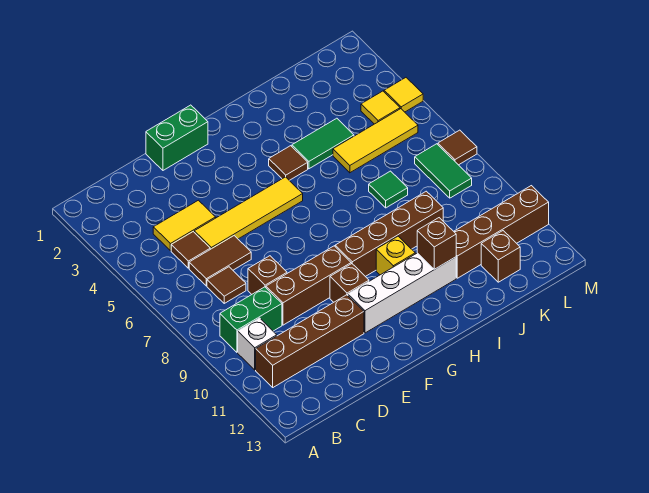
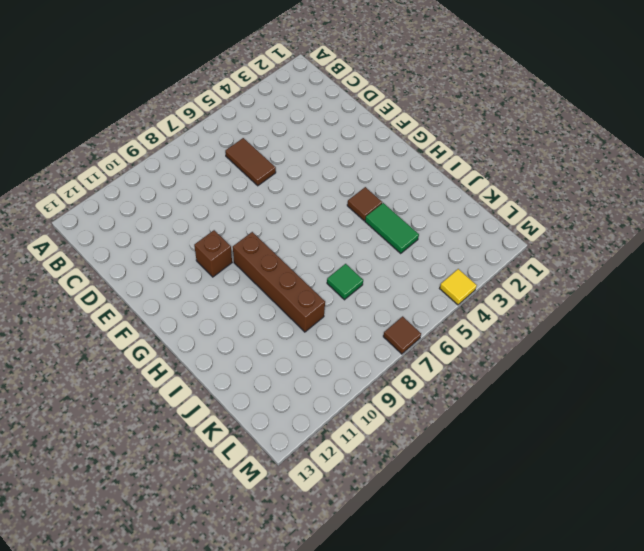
none -> green brick B9:C9 level 1
none -> white brick B10 level 1
none -> brown brick B11:E11 level 1

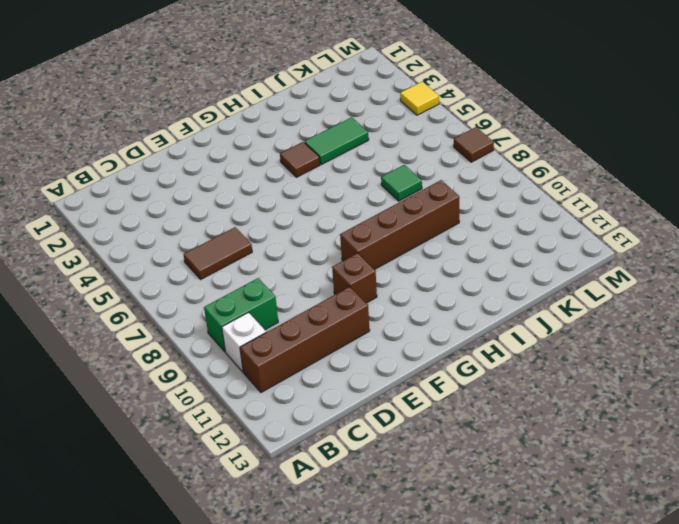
none -> yellow tile C4:D4 level 1
none -> brown tile C5 level 1
none -> brown tile C7 level 1

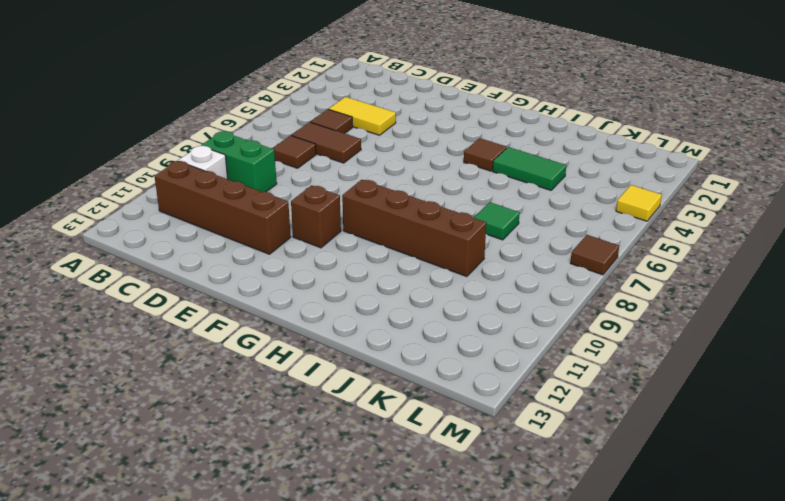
none -> yellow tile D5:G5 level 1
none -> brown brick D8 level 1
none -> brown brick D9:F9 level 1

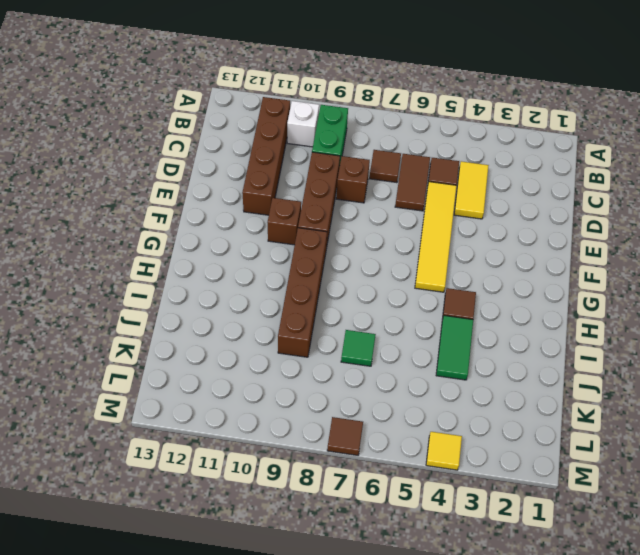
none -> green brick E1:F1 level 1
none -> white brick F11:I11 level 1
none -> yellow brick H10 level 1

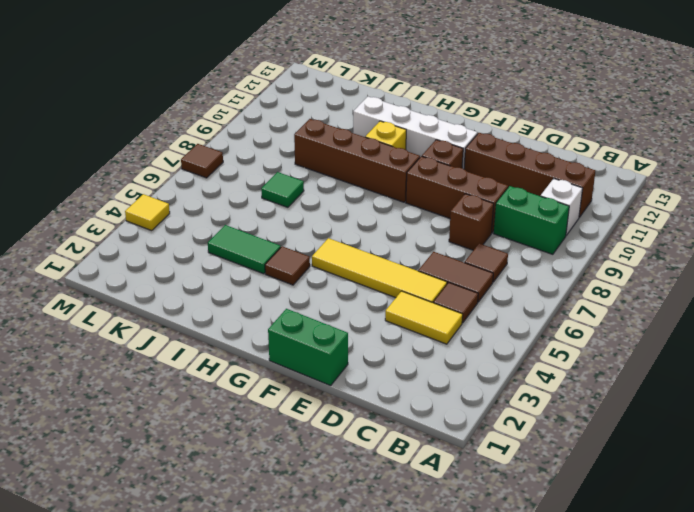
none -> yellow tile J5:L5 level 1
none -> brown brick J11:M11 level 1
none -> brown brick K12 level 1

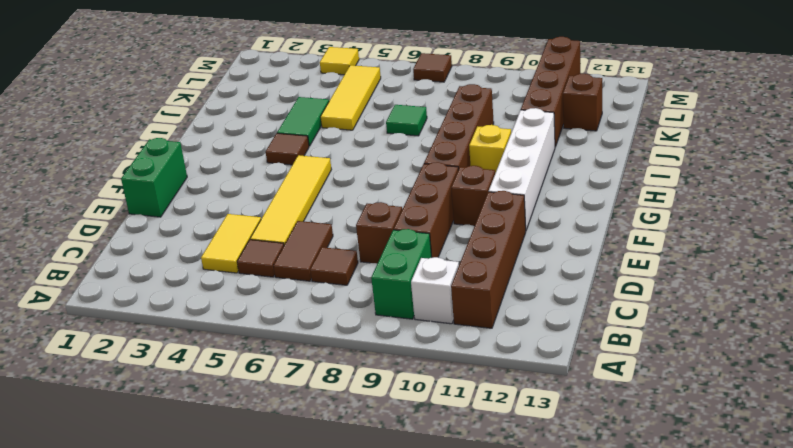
none -> yellow tile L4 level 1
none -> green tile L7:L8 level 1
none -> brown brick I11 level 2

